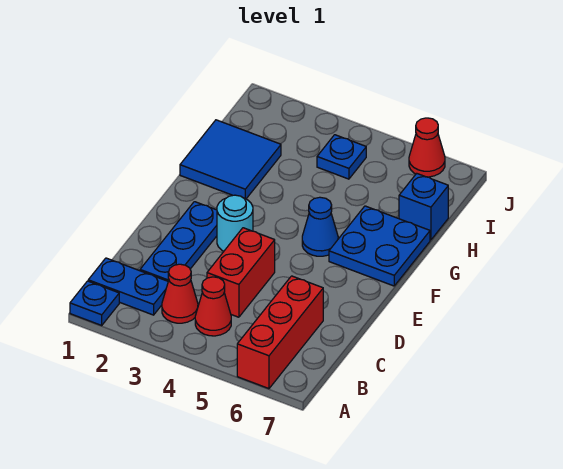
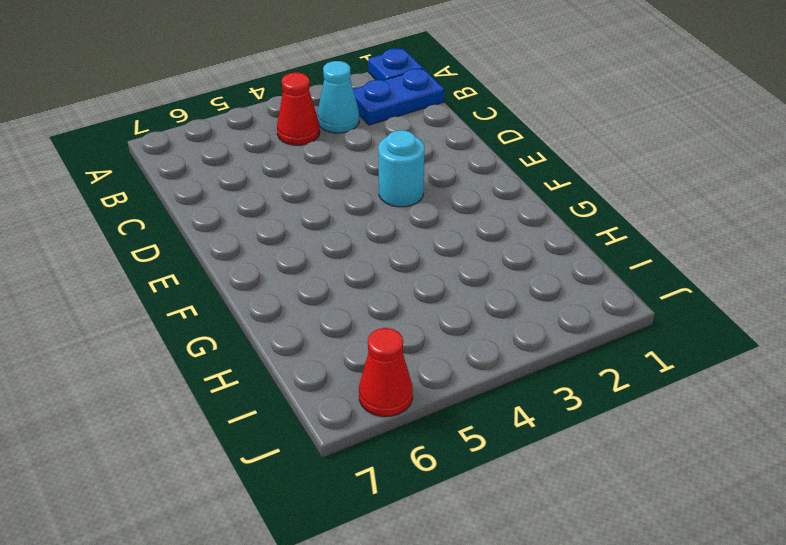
cyan cone B3 level 1 -> red cone B3 level 1
none -> red brick A6:C6 level 1
none -> blue plate C2:E2 level 1
none -> red brick C4:D4 level 1

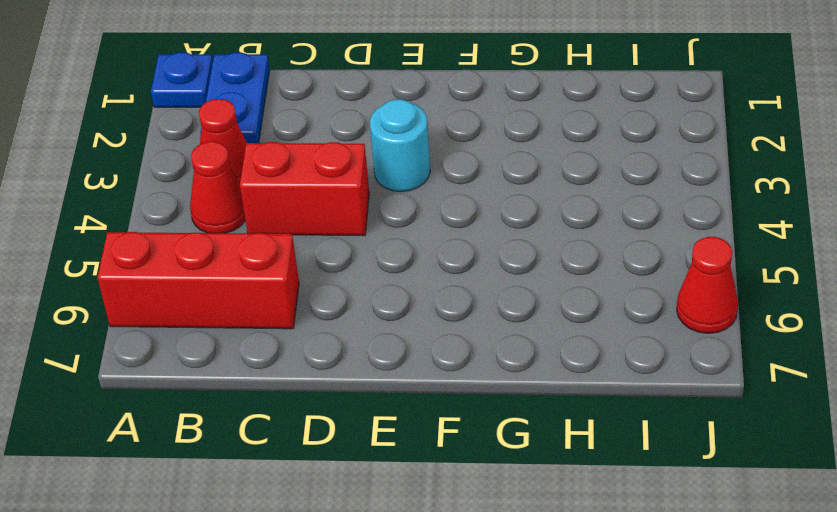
none -> blue plate C2:E2 level 1
none -> blue cone F5 level 1
none -> blue plate F6:G7 level 1

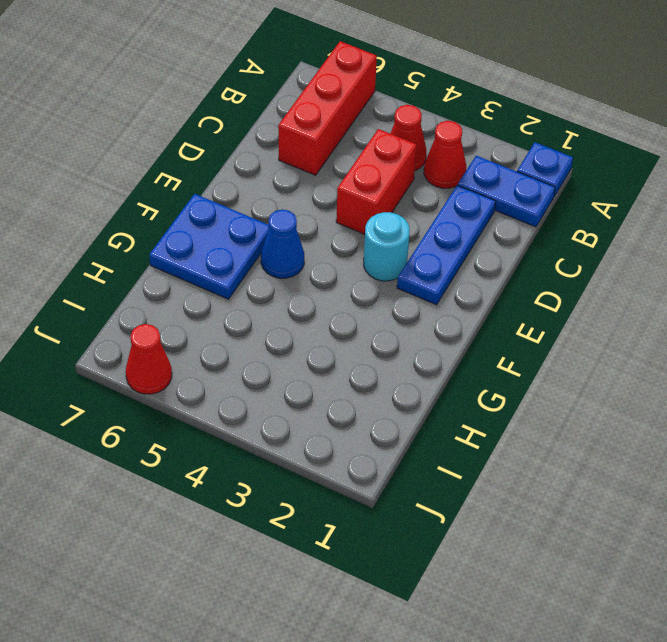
none -> blue tile G1:H2 level 1
none -> blue brick H7 level 1
none -> blue plate I4 level 1

